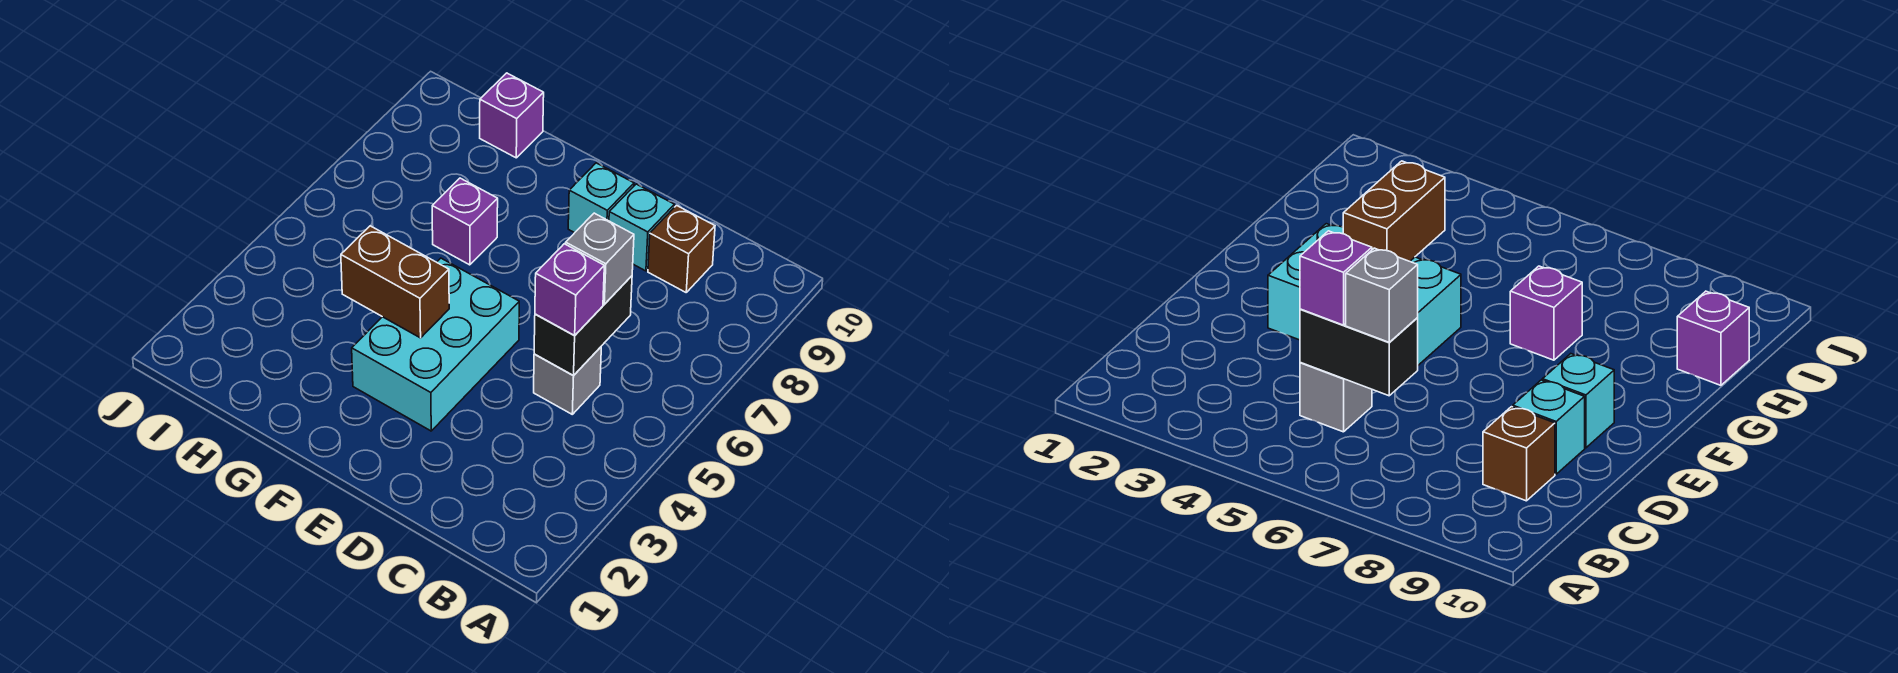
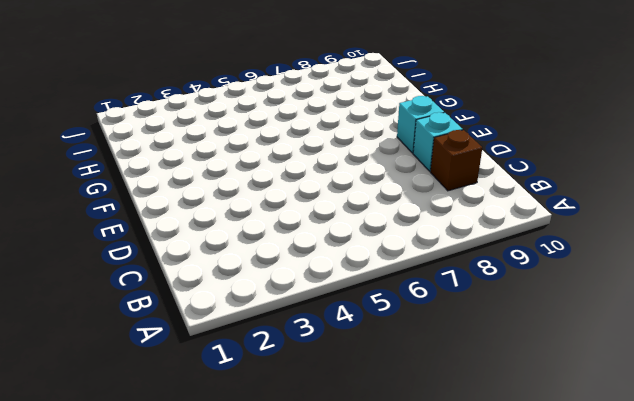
none -> grey brick C5 level 1
none -> cyan brick E3:F5 level 1

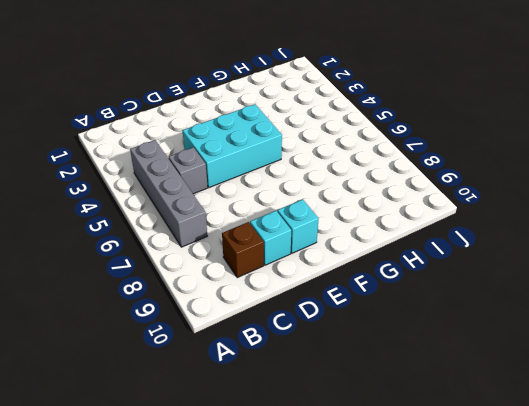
grey brick B4:B7 level 1 -> none
cyan brick D4:F5 level 1 -> cyan brick E3:F5 level 1
none -> purple brick G7 level 1
none -> purple brick H10 level 1

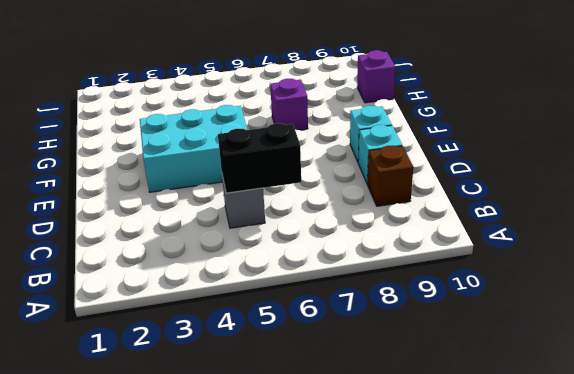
none -> brown brick F4:G4 level 2
none -> purple brick C5 level 3

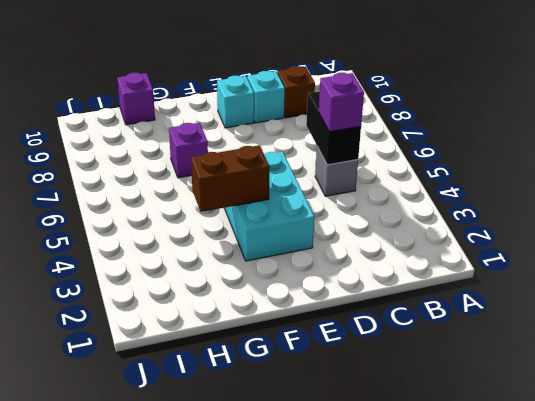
none -> grey brick C6 level 3

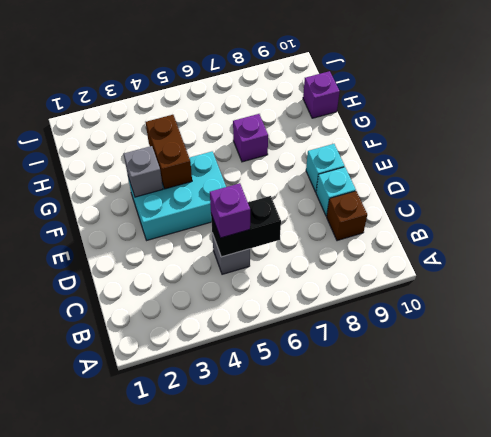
grey brick F3 level 2 -> grey brick C6 level 3

